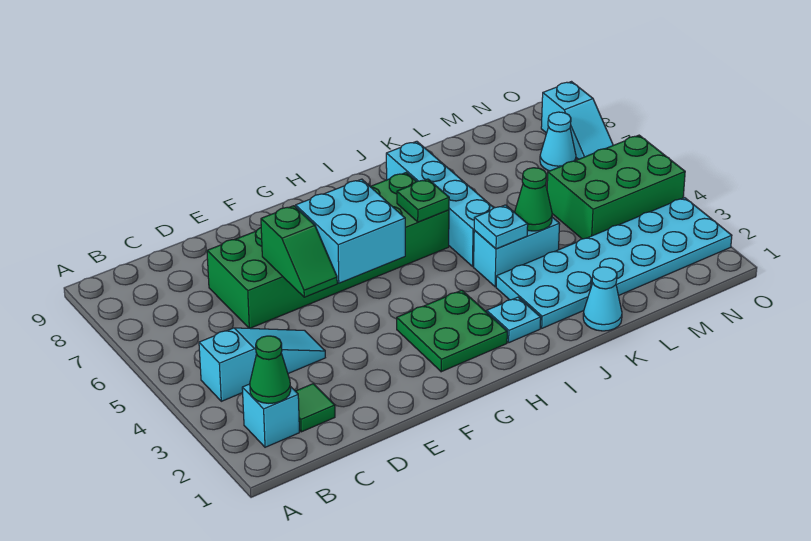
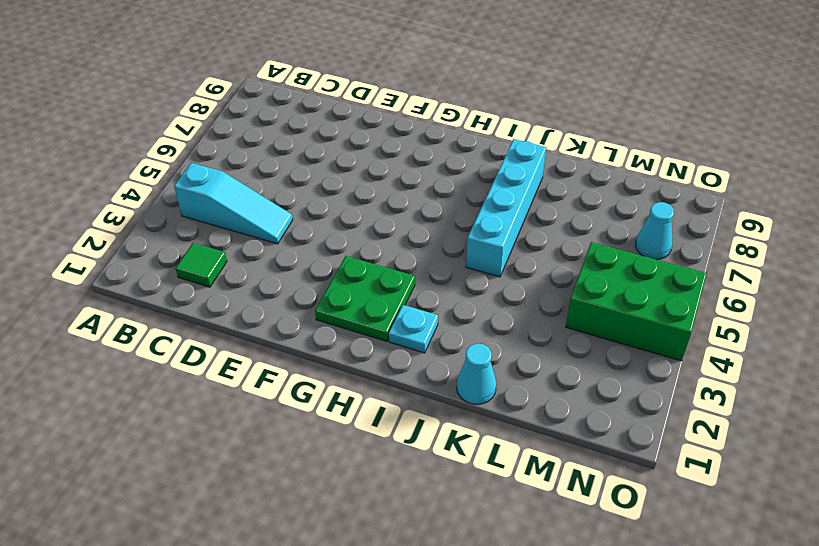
none -> cyan brick B2 level 1
none -> green brick D6:I7 level 1
none -> cyan plate J2:O3 level 1

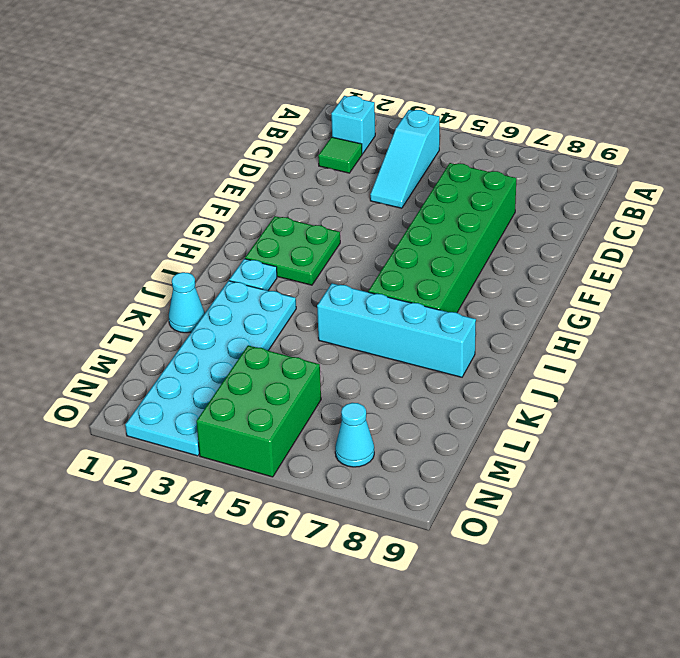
none -> cyan brick J4:K4 level 1
none -> cyan slope O7:O8 level 1 top 8
none -> green cone B2 level 2

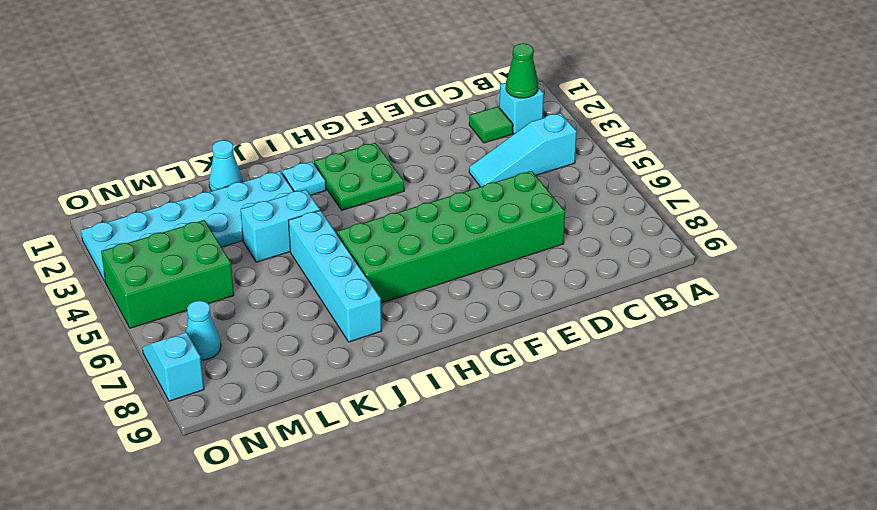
none -> green slope E5:E6 level 2 top 6
none -> cyan brick F5:G6 level 2
none -> green plate I6 level 2

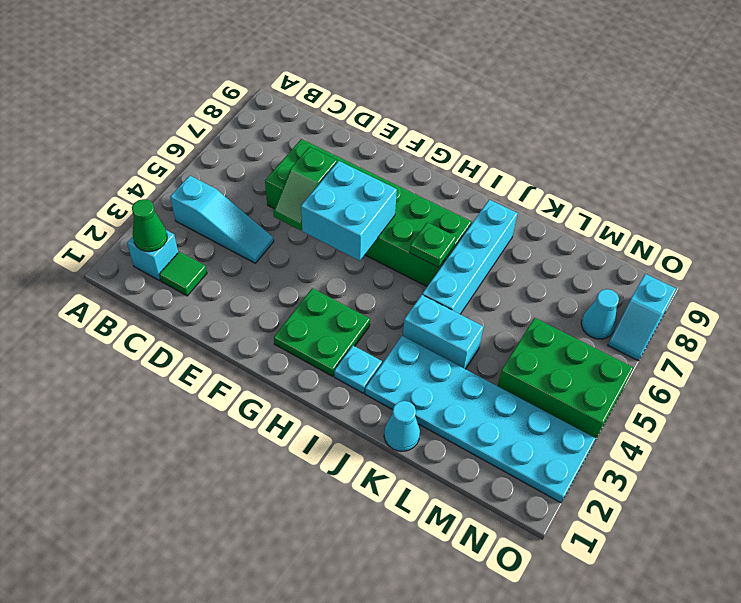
none -> cyan plate J4 level 2
none -> green cone K4 level 2

